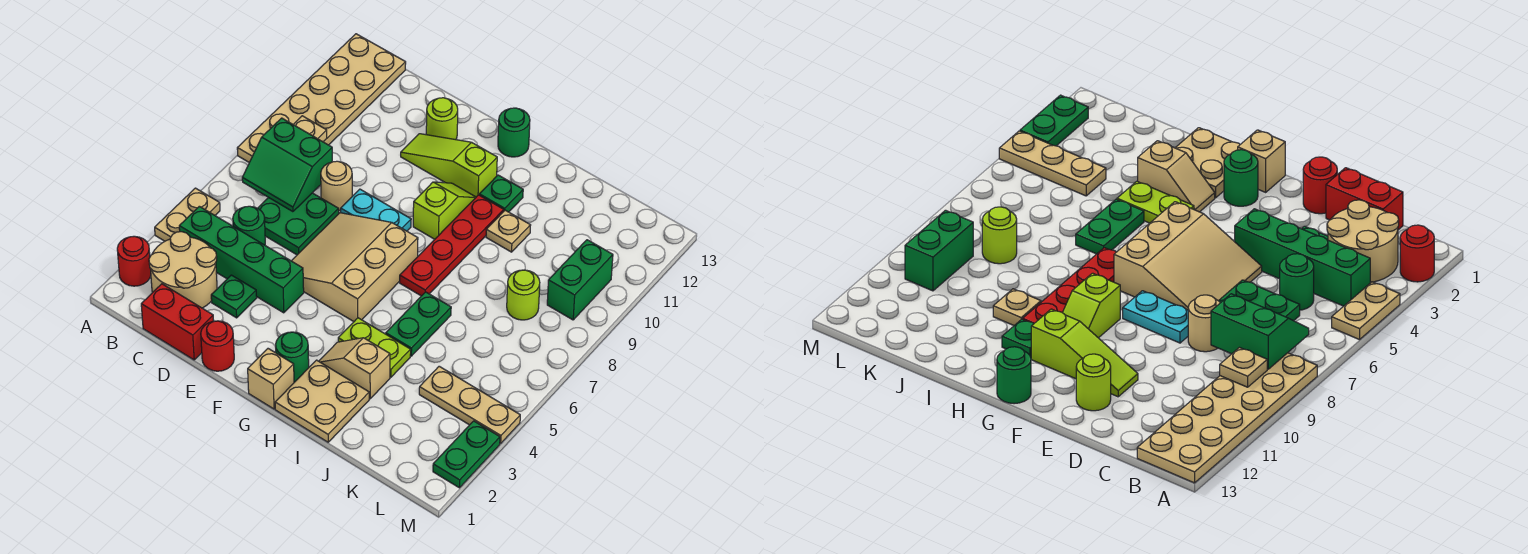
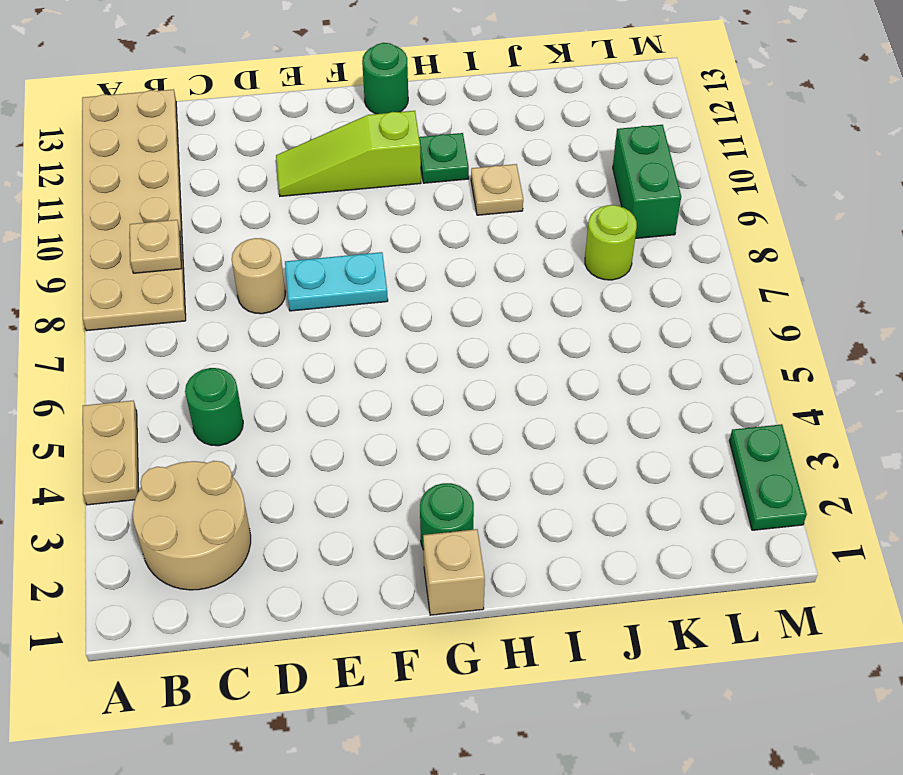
none -> red round brick A2 level 1
none -> green brick B4:E4 level 1
none -> red brick C1:D1 level 1
none -> green plate C6:D7 level 1

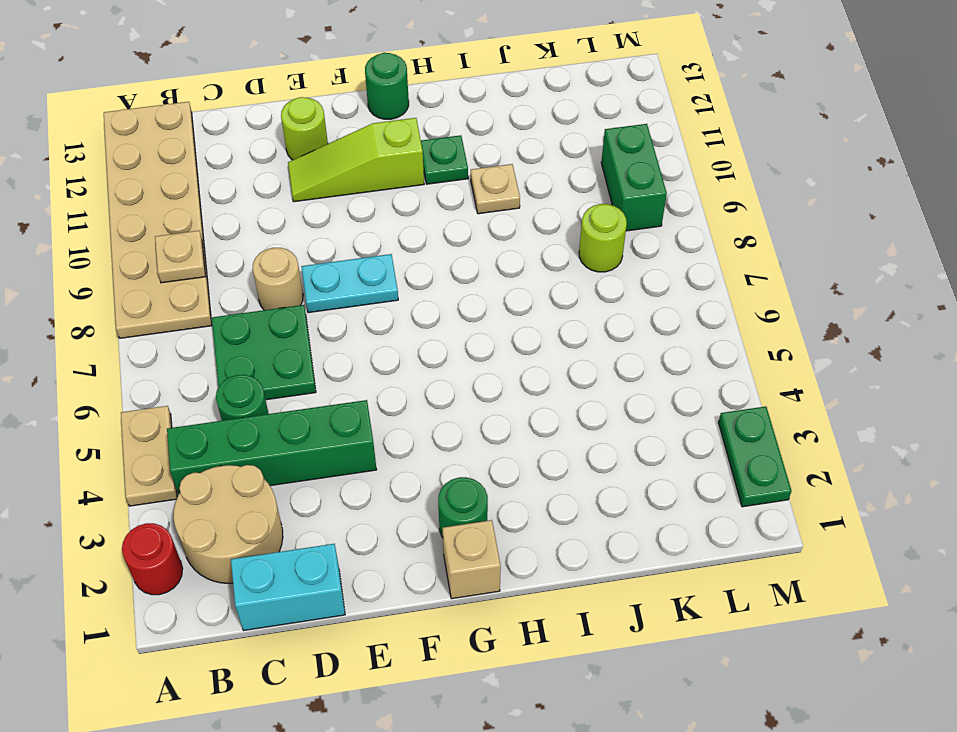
cyan brick C1:D1 level 1 -> red brick C1:D1 level 1
none -> green plate D3 level 1
none -> red round brick E1 level 1
none -> tan slope E5:G7 level 1 top G
none -> lime slope G9:G10 level 1 top 9

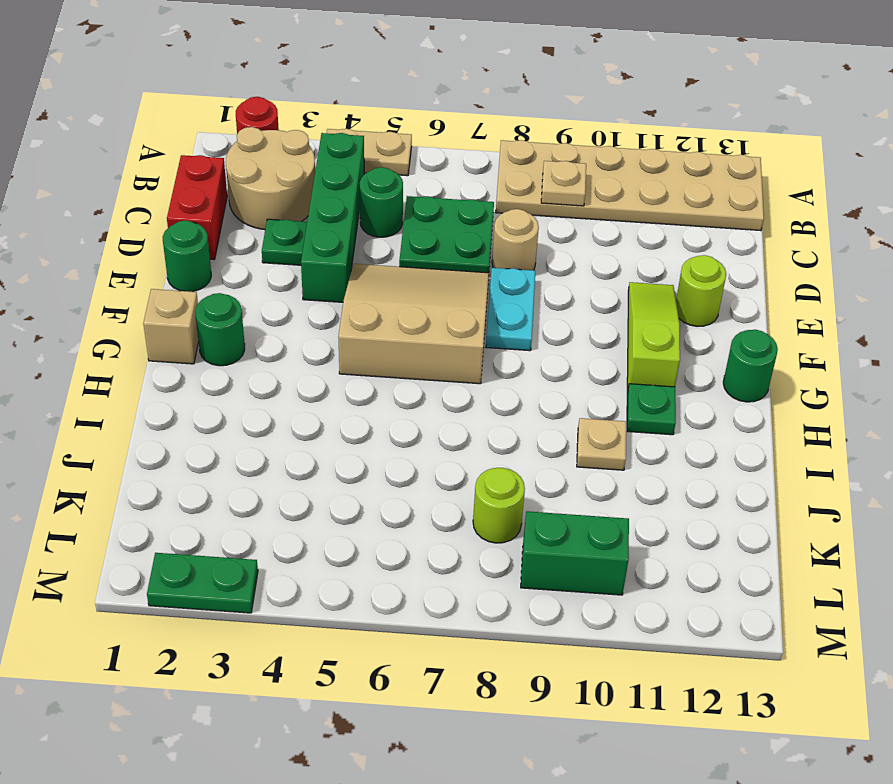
green round brick E1 level 1 -> red round brick E1 level 1
none -> lime slope G9:G10 level 1 top 9
none -> tan plate H1:I2 level 1
none -> tan slope H3:I3 level 1 top I
none -> lime plate H4:I4 level 1

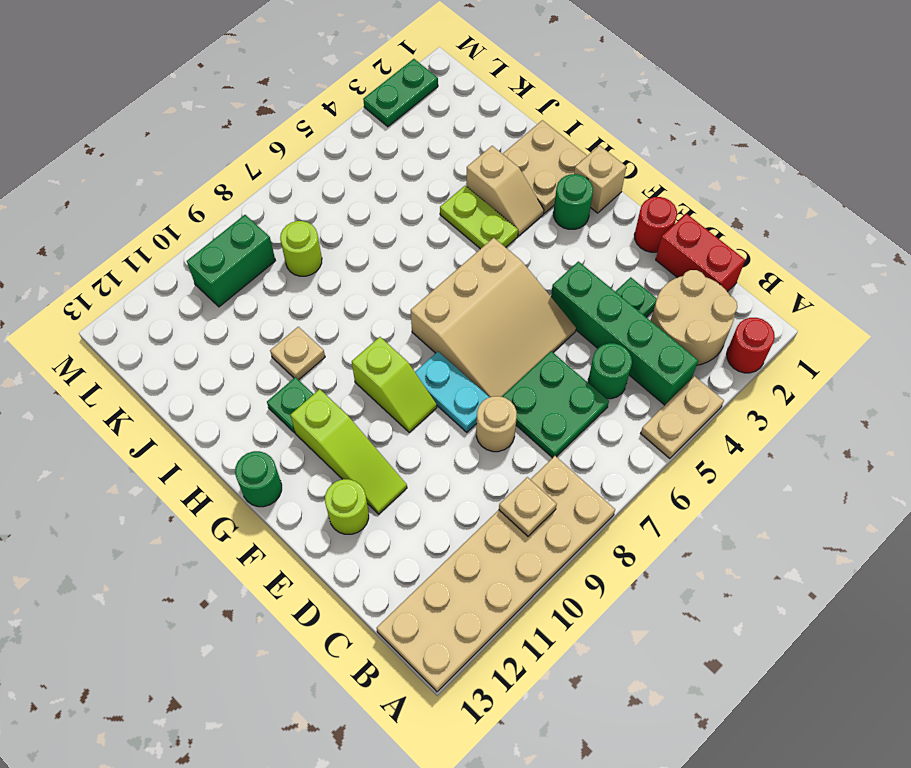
lime slope F9:G9 level 1 top G -> lime slope G9:G10 level 1 top 9
none -> red plate H7:H10 level 1
none -> green plate I5:I6 level 1
none -> tan plate K4:M4 level 1
none -> green slope B7:C8 level 2 top 8

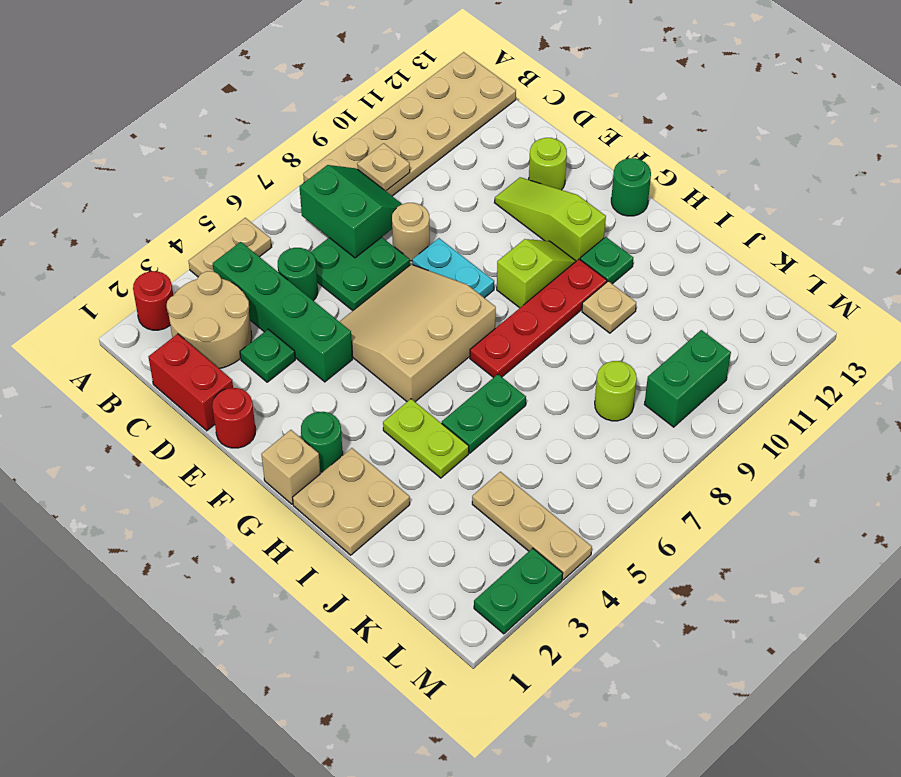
green slope B7:C8 level 2 top 7 -> green slope B7:C8 level 2 top 8
none -> tan slope H3:I3 level 1 top I

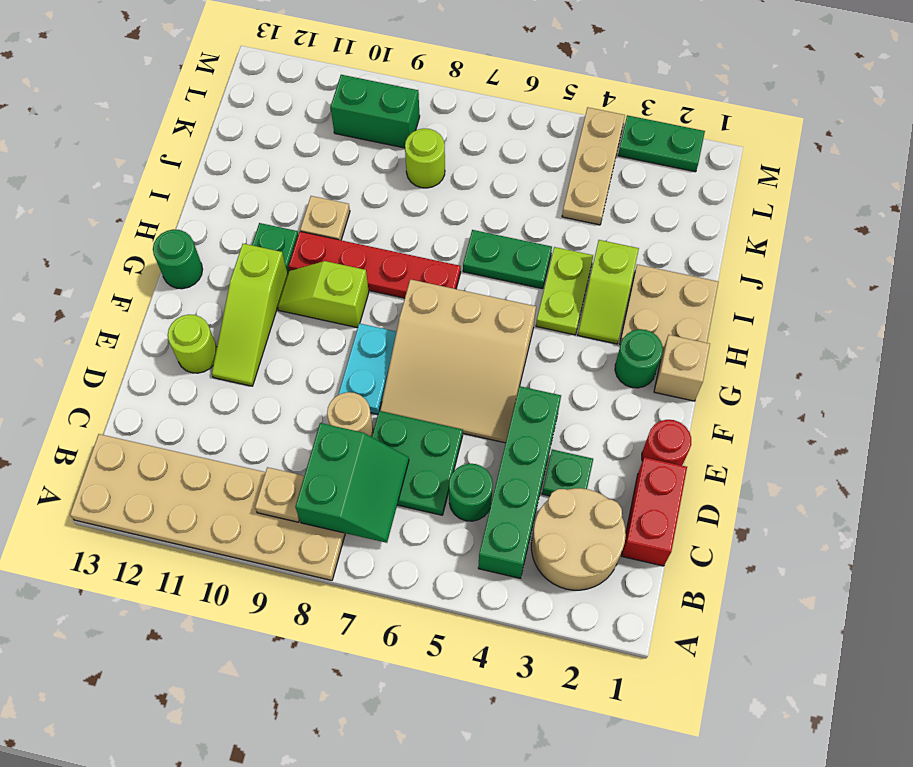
lime slope H3:I3 level 1 top I -> tan slope H3:I3 level 1 top I
none -> red round brick A2 level 1
none -> tan plate A4:A5 level 1

